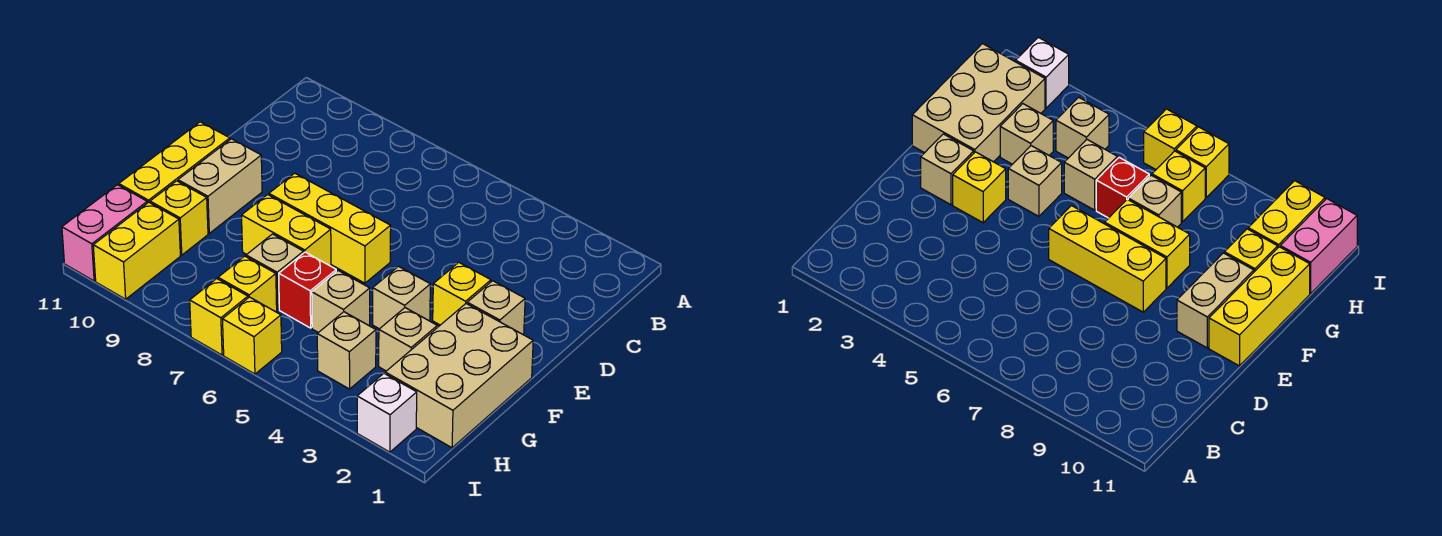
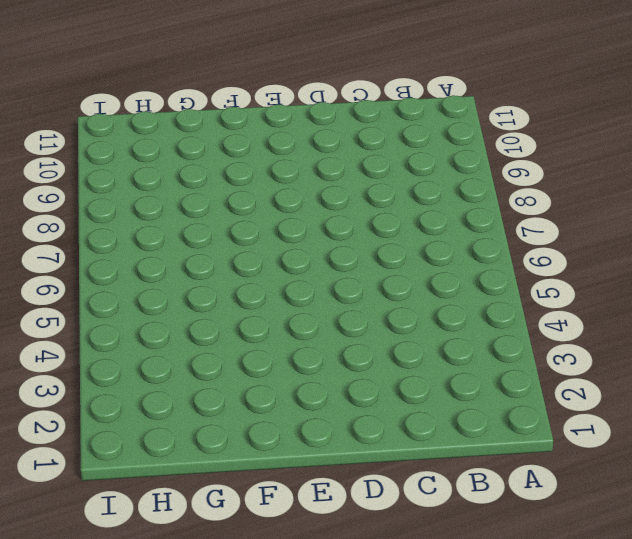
none -> tan brick E2 level 1
none -> yellow brick E3 level 1
none -> yellow brick E6:E8 level 1

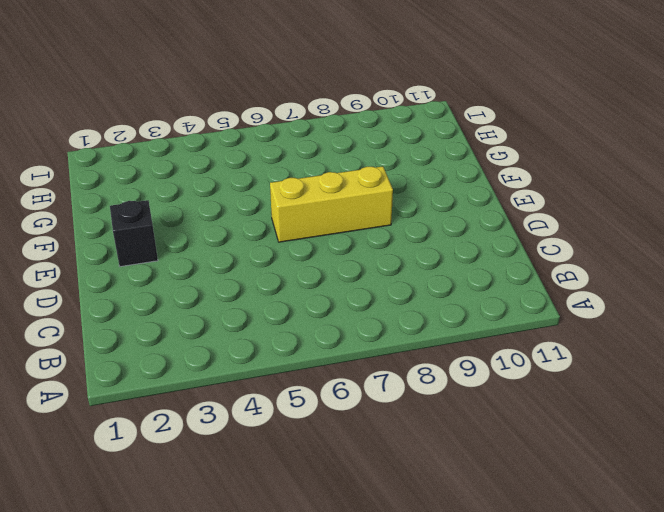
black brick E2 level 1 -> tan brick E2 level 1
none -> yellow brick E3 level 1
none -> tan brick E10:F10 level 1
none -> yellow brick E11:G11 level 1

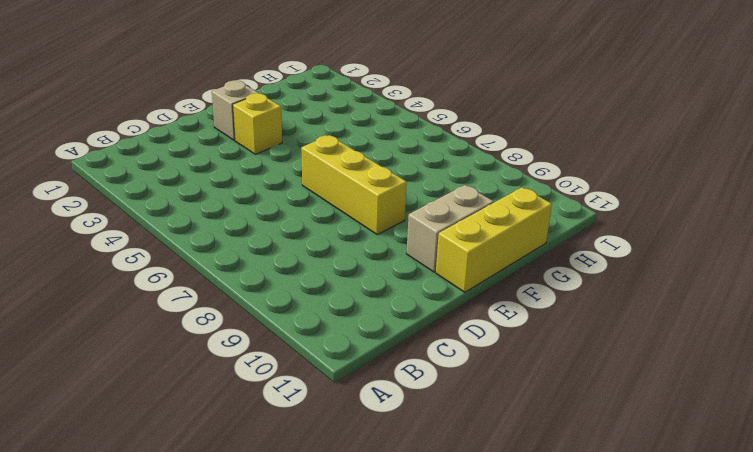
none -> tan brick F1:H2 level 1
none -> tan brick F4 level 1
none -> yellow brick F7:F8 level 1

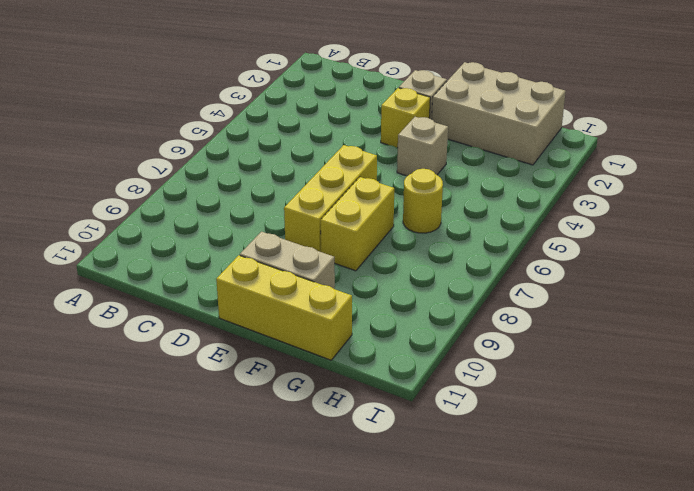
yellow round brick G6 level 1 -> red brick G6 level 1
none -> tan brick G3 level 1
none -> tan brick G5 level 1
none -> tan brick G7 level 1

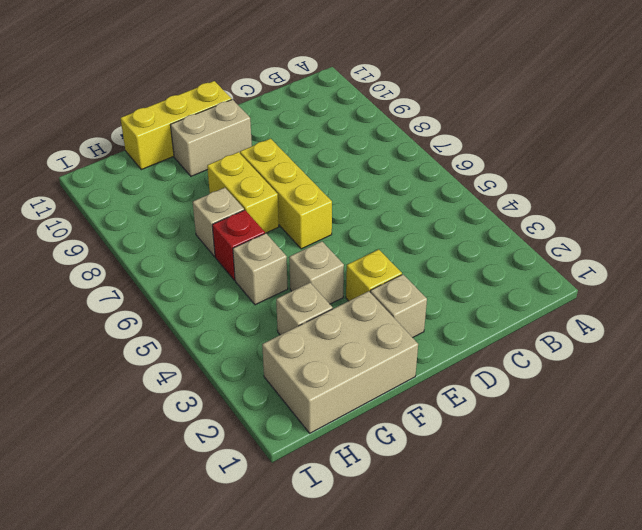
none -> yellow brick G10 level 1
none -> tan brick H4 level 1
none -> yellow brick H7 level 1

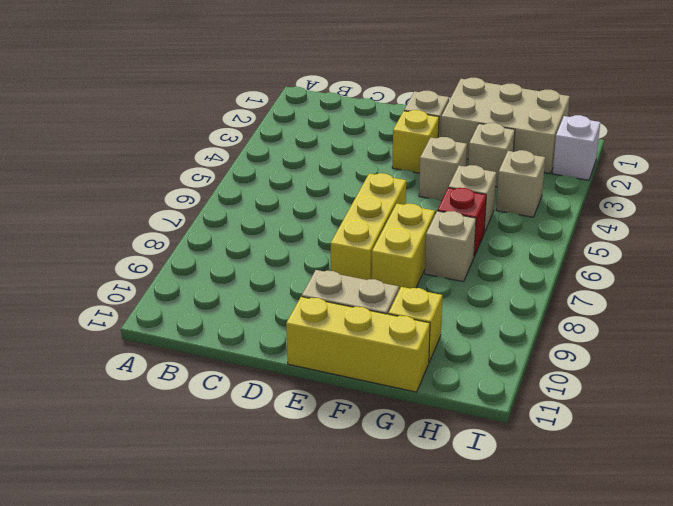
none -> yellow brick H7 level 1
none -> yellow brick H10:I10 level 1
none -> pink brick H11:I11 level 1

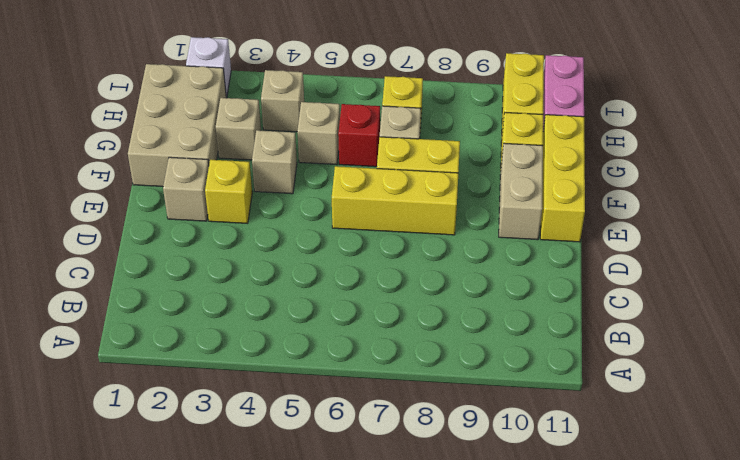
none -> yellow brick I6 level 1
none -> yellow brick I7 level 1

